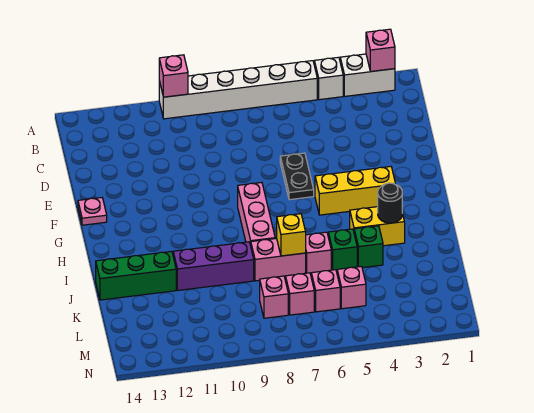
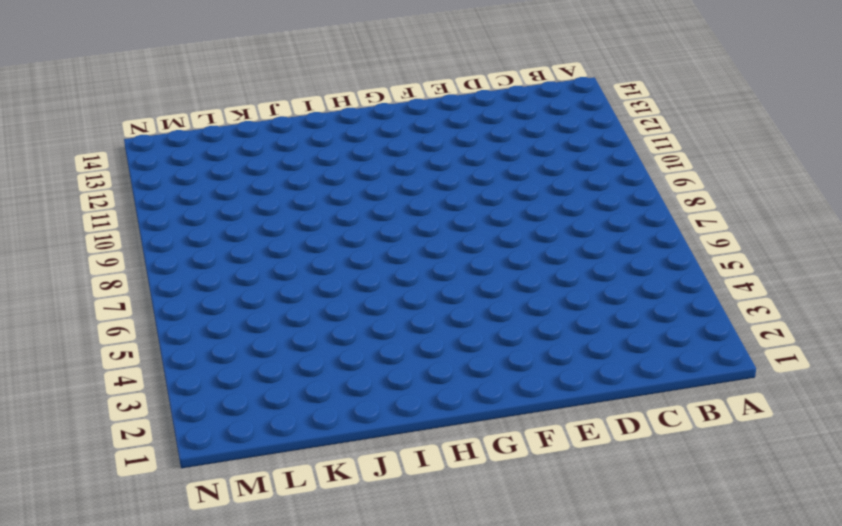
none -> white brick A2:A3 level 1
none -> white brick A4 level 1
none -> white brick A5:A10 level 1

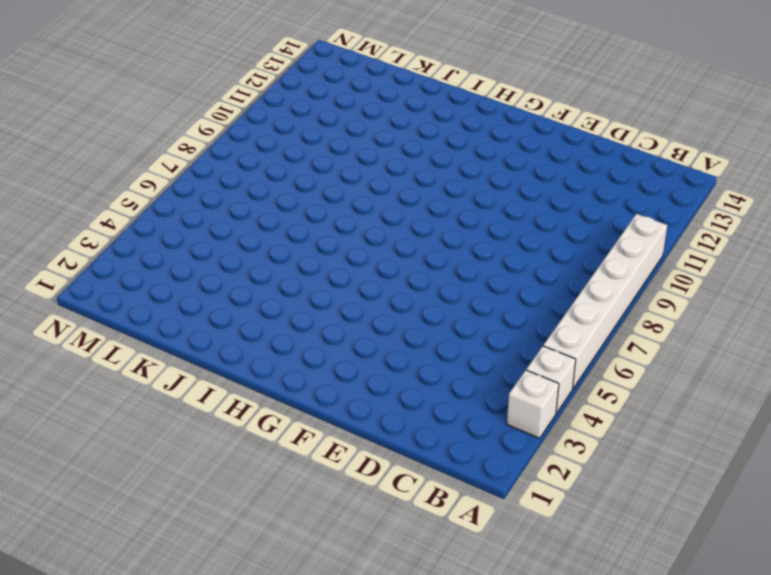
white brick A3 level 1 -> white brick A2:A3 level 1
none -> black plate E6:F6 level 1
none -> pink plate F14 level 1
none -> yellow brick G3:G5 level 1

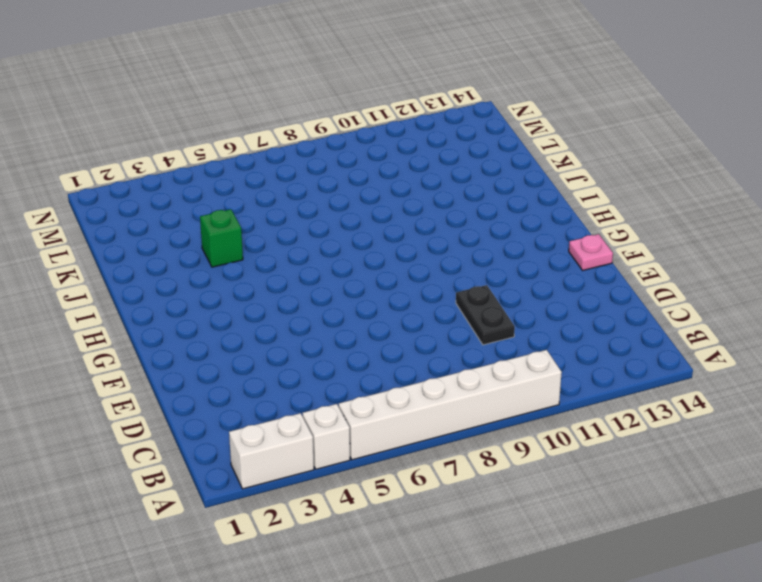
black plate D10:E10 level 1 -> black plate E6:F6 level 1
none -> yellow brick G3:G5 level 1
none -> pink brick G8:I8 level 1
none -> yellow brick I3:I4 level 1

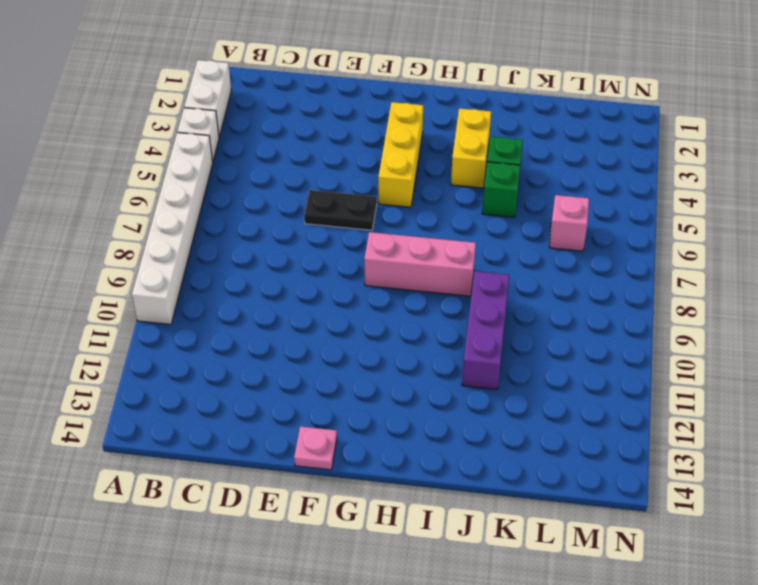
none -> pink brick J6 level 1
none -> pink brick J7:J8 level 1
none -> green brick J12:J14 level 1

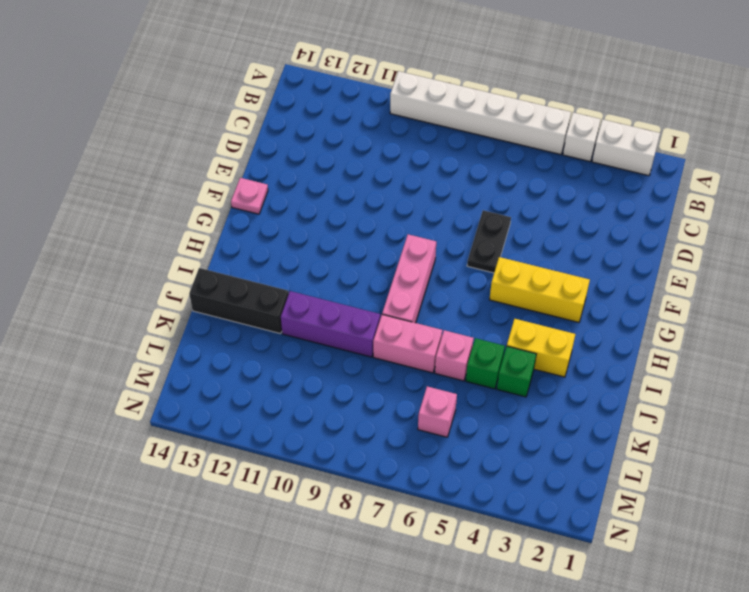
black brick J12:J14 level 1 -> green brick J12:J14 level 1
none -> pink brick L5 level 1
none -> pink brick L7 level 1
none -> pink brick L8 level 1

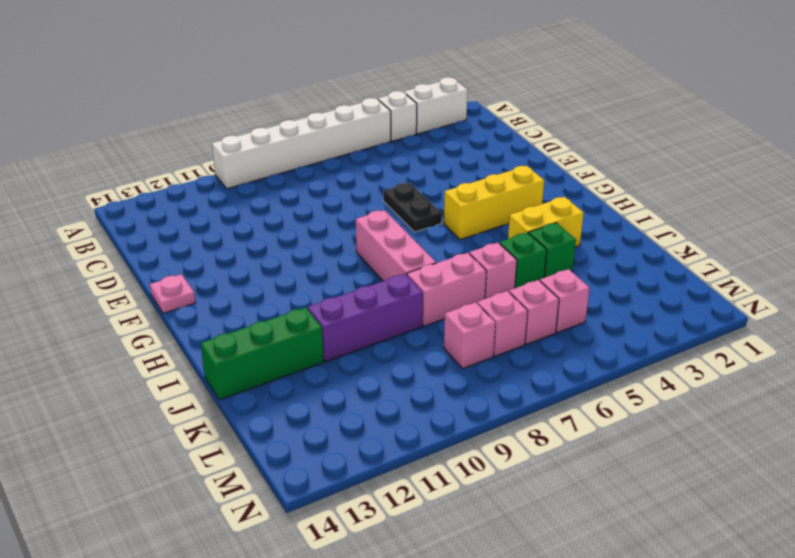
none -> pink brick A2 level 2
none -> pink brick A10 level 2
none -> black round brick I3 level 2

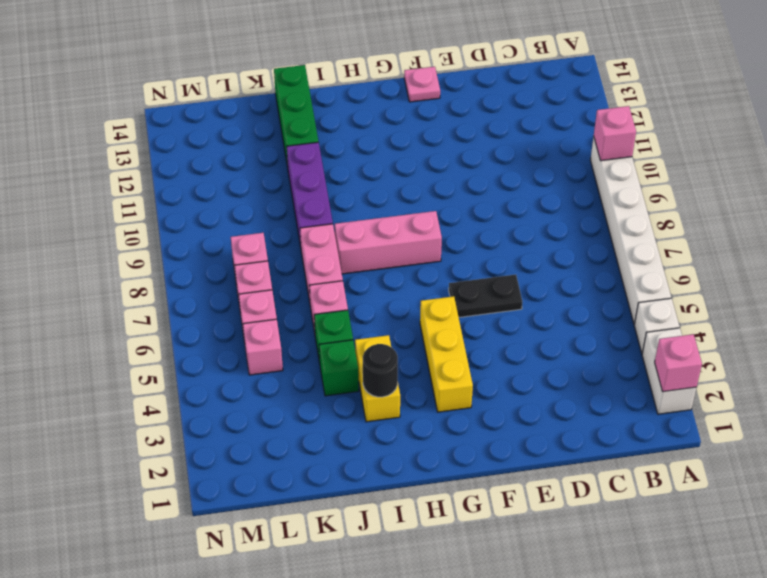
none -> yellow brick J7 level 2

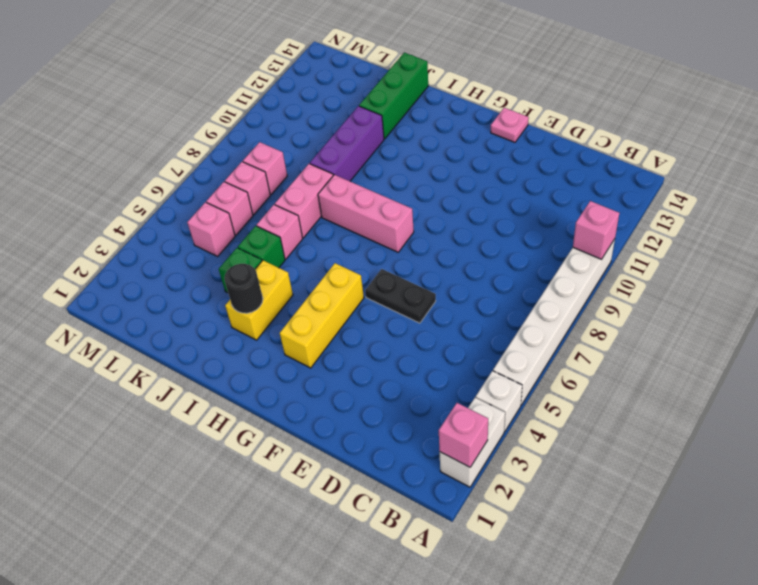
none -> yellow brick J7 level 2

